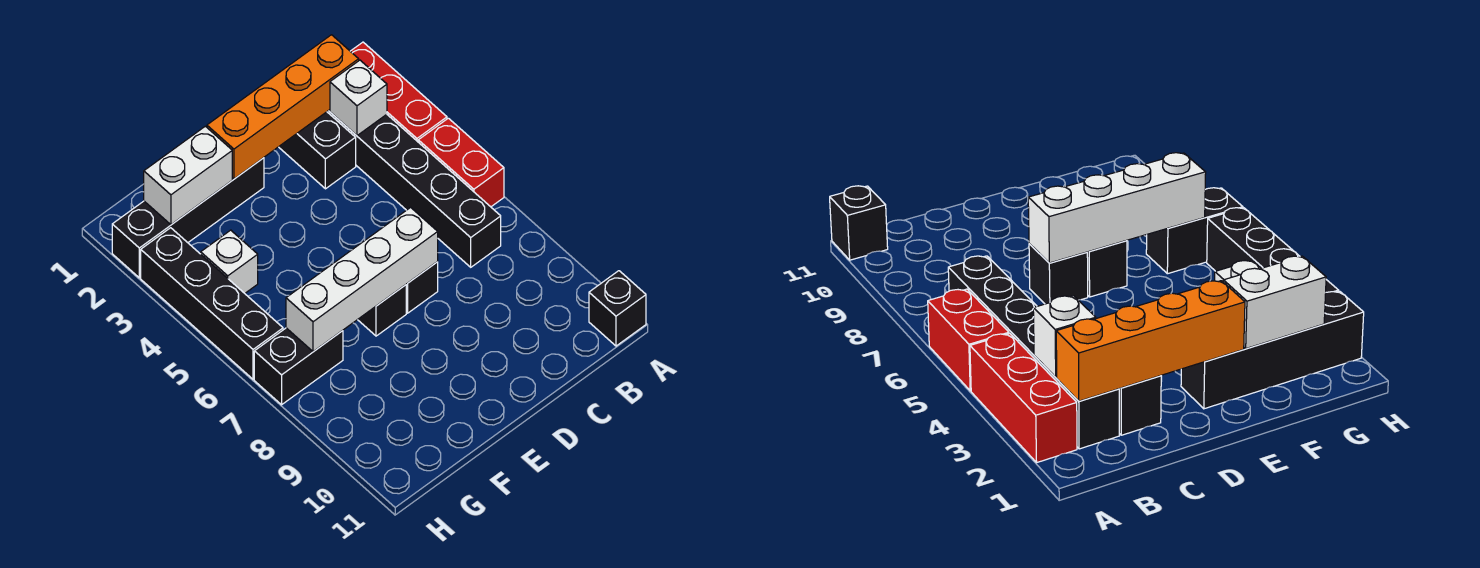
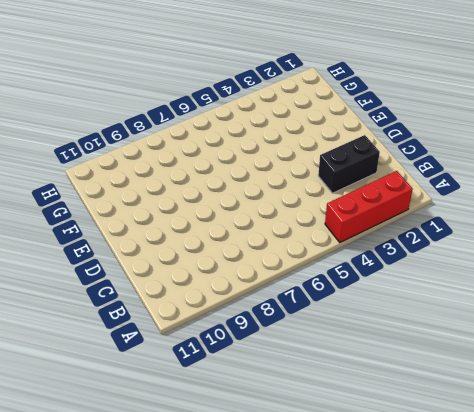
none -> red brick A5:A6 level 1
none -> black brick A11 level 1
none -> black brick B2:B7 level 1

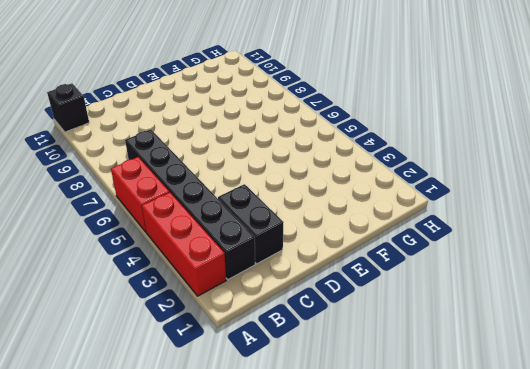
none -> black brick D7 level 1
none -> black brick E2:H2 level 1
none -> black brick E7 level 1

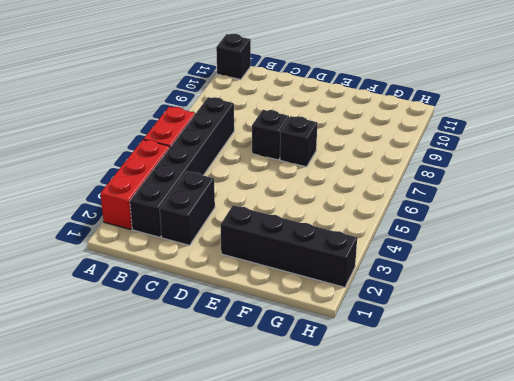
none -> white brick G4 level 1
none -> black brick G7:H7 level 1
none -> black brick H3:H6 level 1

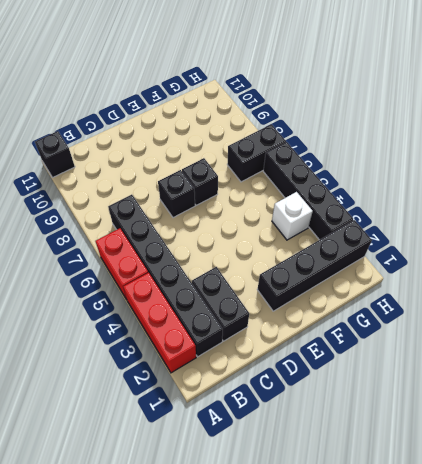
none -> orange brick B2:E2 level 2
none -> white brick B3 level 2
none -> white brick D7:G7 level 2

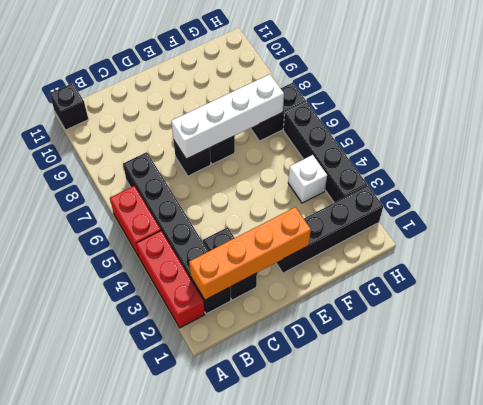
none -> white brick B3 level 2
none -> white brick F2:G2 level 2

